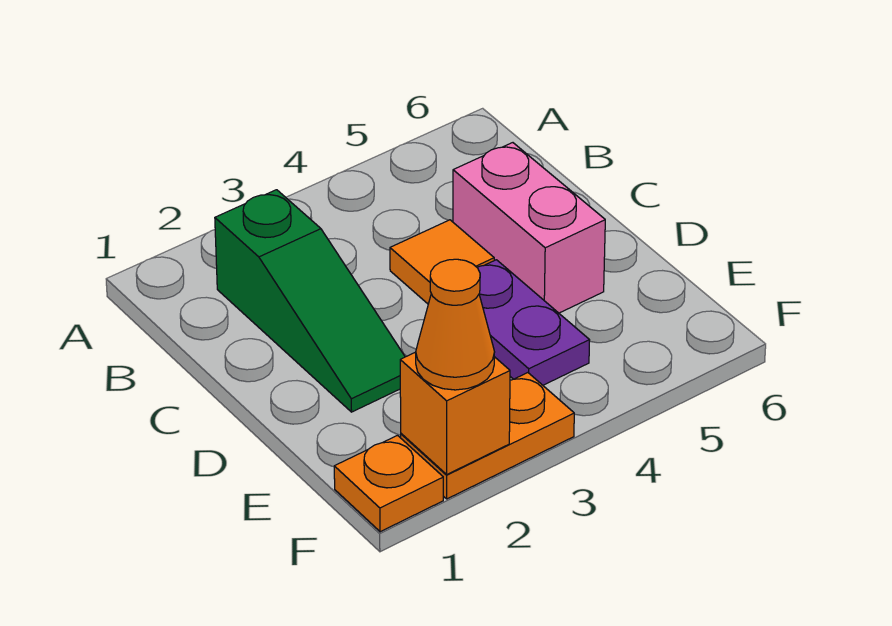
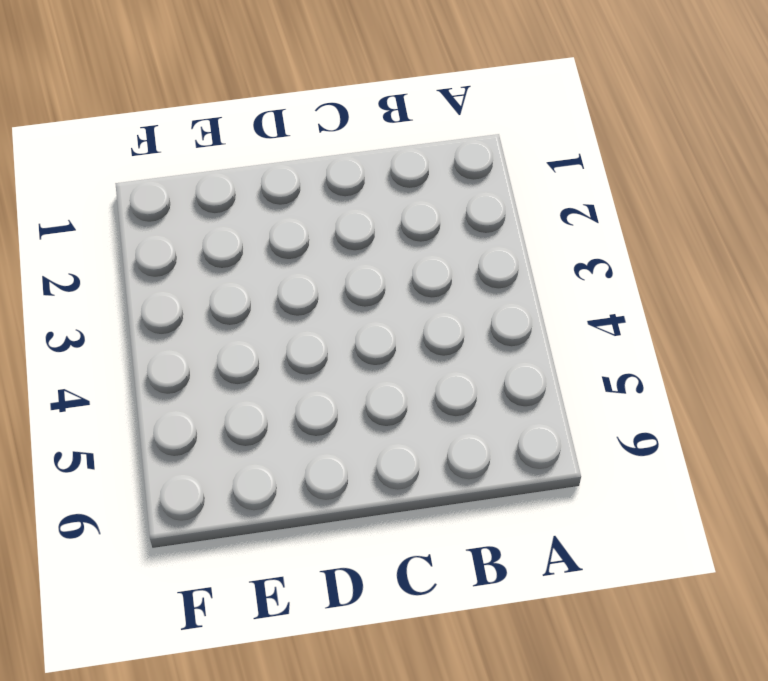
none -> green slope B2:D2 level 1 top B
none -> orange tile C4 level 1

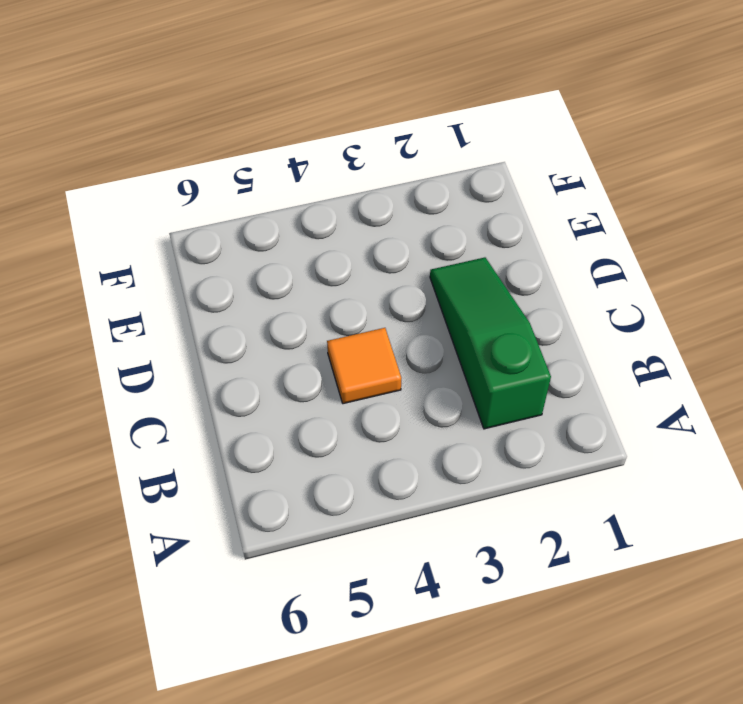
none -> pink brick C5:D5 level 1
none -> purple plate D4:E4 level 1

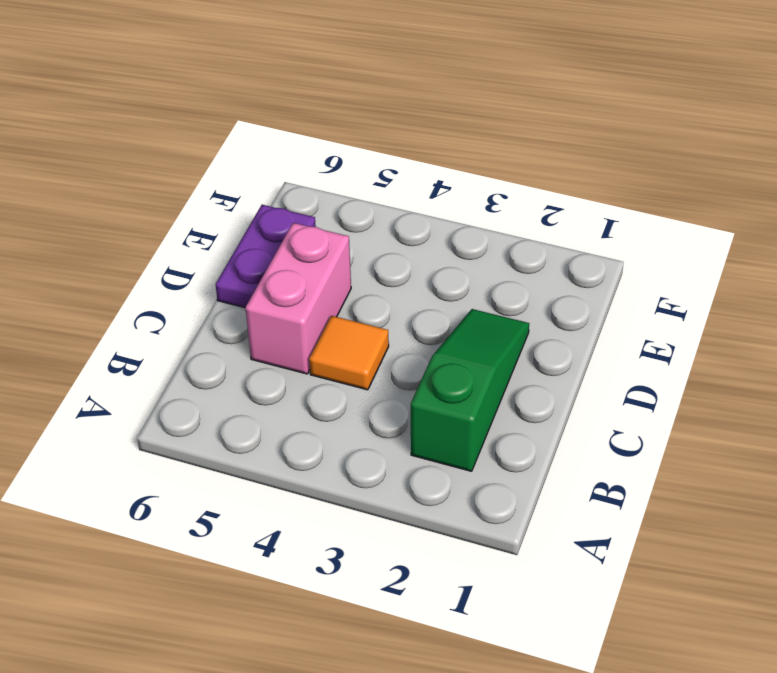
purple plate D6:E6 level 1 -> purple plate D4:E4 level 1
none -> orange plate F1 level 1
none -> orange plate F2:F3 level 1

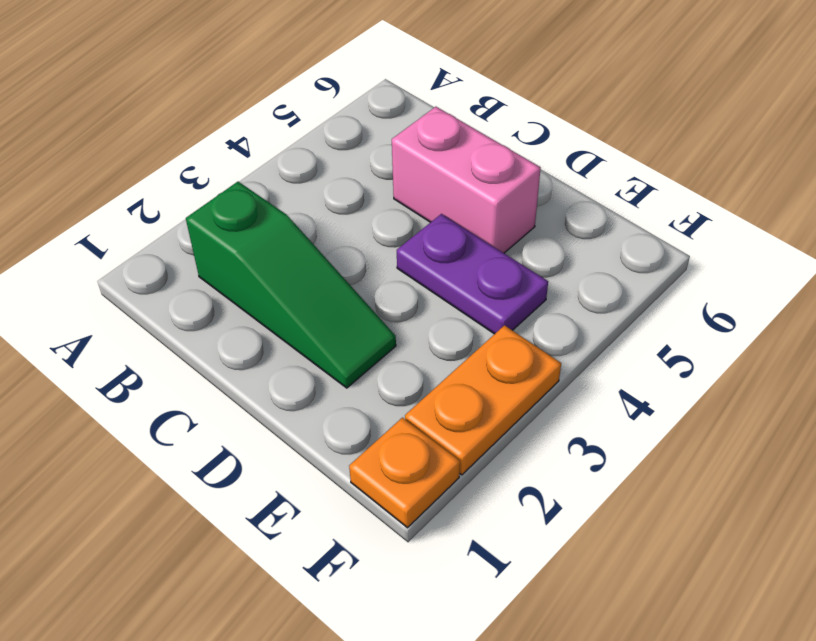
none -> orange tile C4 level 1
none -> orange brick F2 level 2

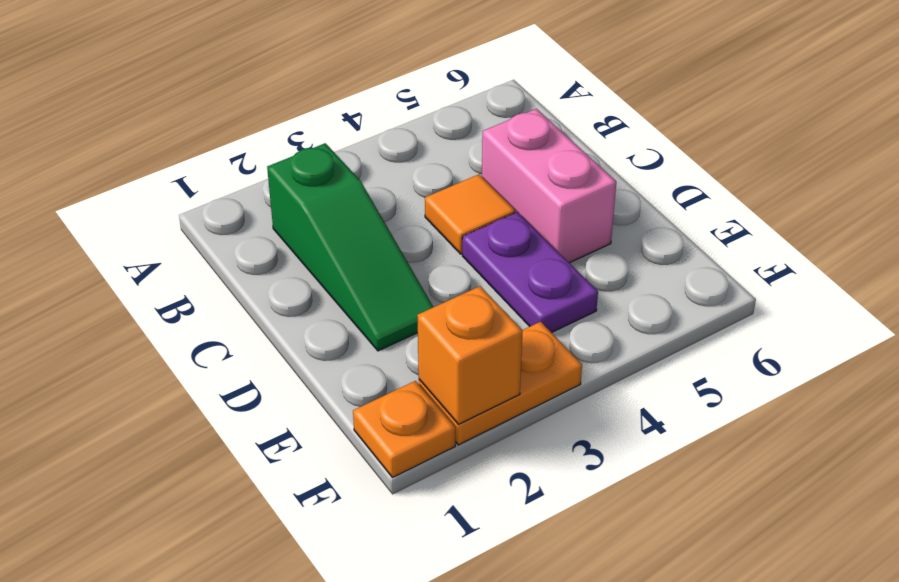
none -> orange cone F2 level 3

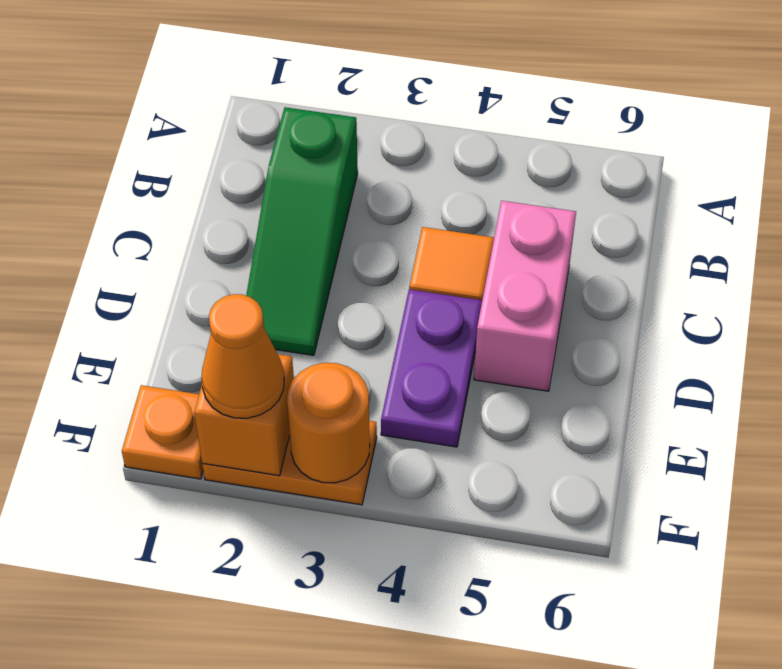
orange round brick F3 level 2 -> none

